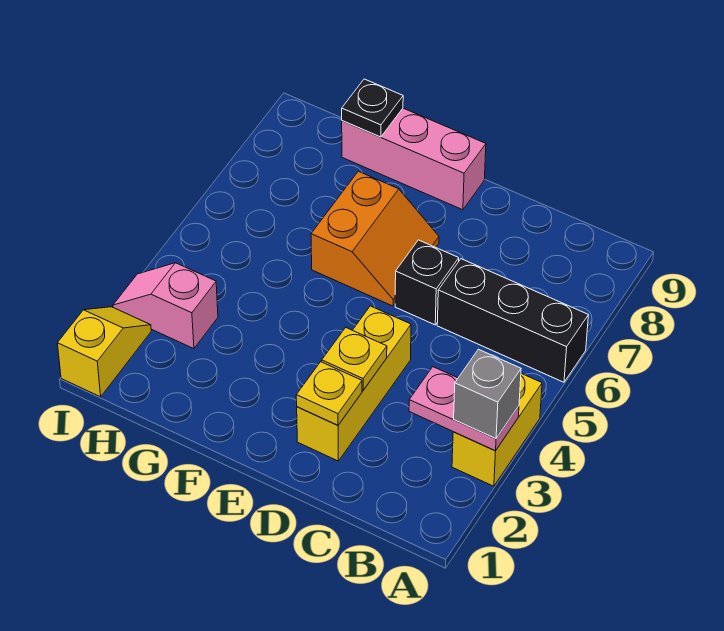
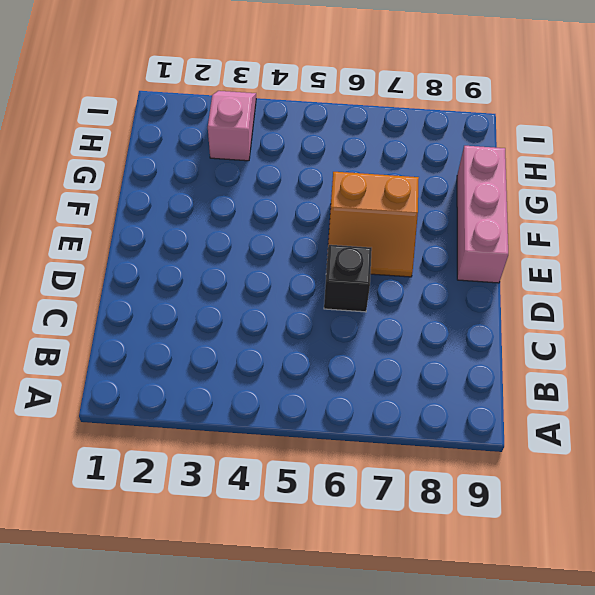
none -> yellow brick A3:A4 level 1
none -> black brick A6:C6 level 1
none -> yellow brick D2:D4 level 1

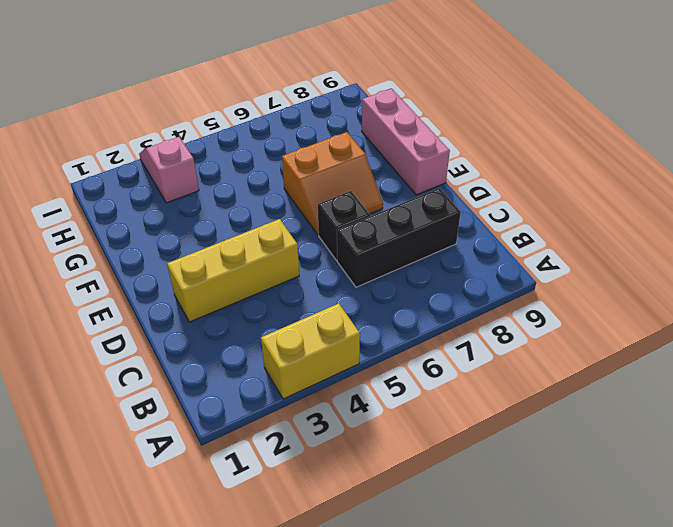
black brick C6:C8 level 1 -> black brick A6:C6 level 1
none -> yellow slope I1:I2 level 1 top 1
none -> pink plate A3:B3 level 2
none -> yellow plate D2 level 2

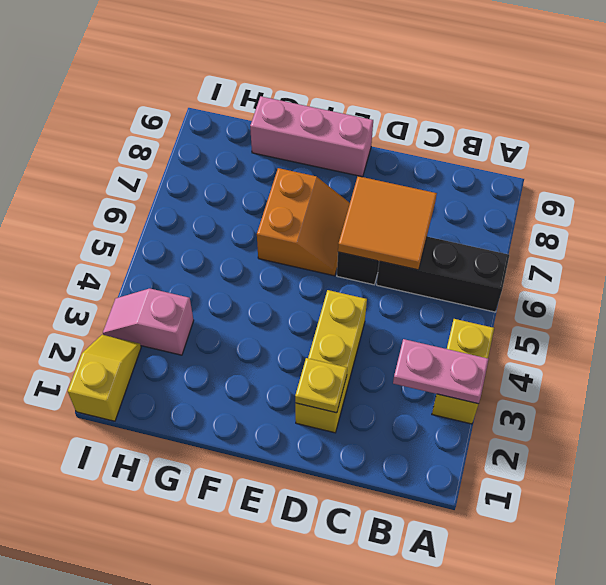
orange tile C6:D7 level 2 -> none
none -> yellow plate D3 level 2
none -> black plate G9 level 2
none -> grey brick A3 level 3

